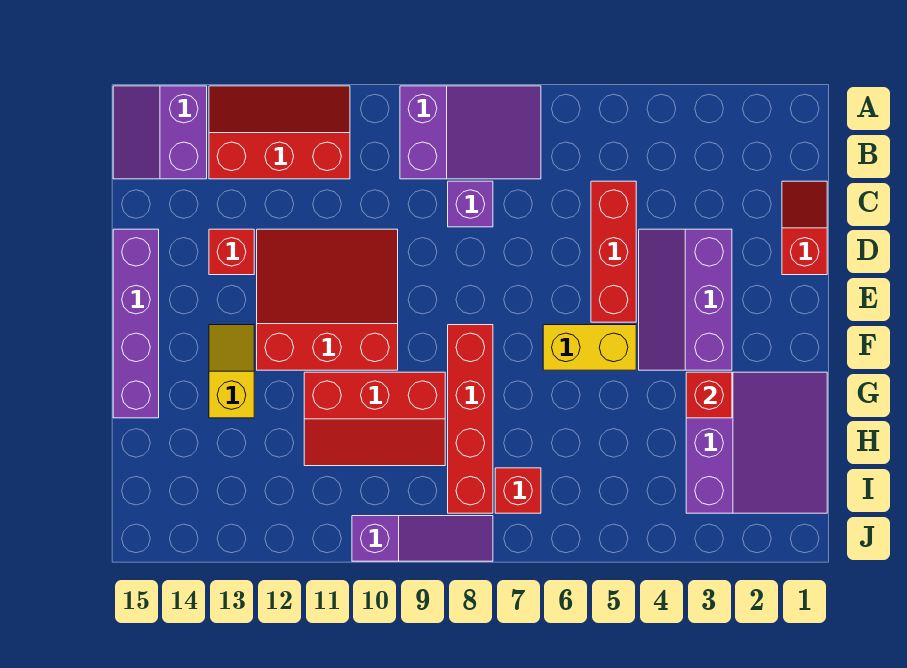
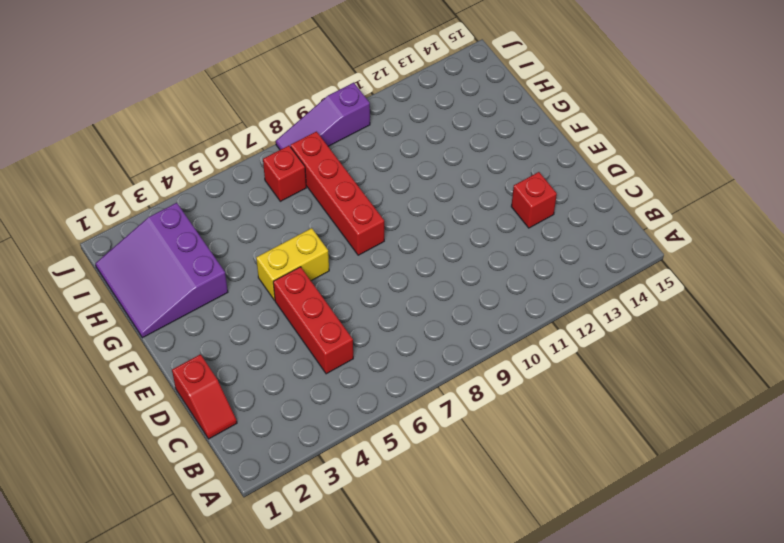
none -> purple slope A7:B9 level 1 top 9
none -> red slope A11:B13 level 1 top B
none -> purple slope A14:B15 level 1 top 14

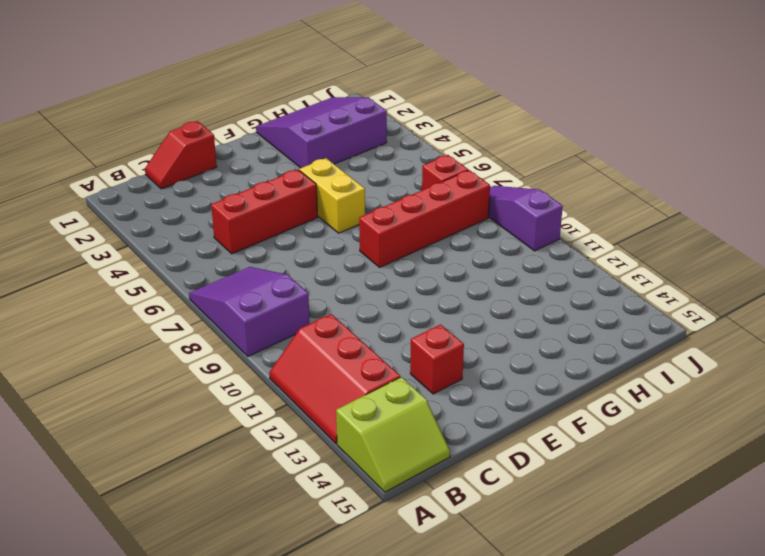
lime slope A14:B15 level 1 top 14 -> purple slope A14:B15 level 1 top 14
none -> purple brick C8 level 1
none -> purple slope D3:F4 level 1 top 3
none -> red slope D10:F12 level 1 top F

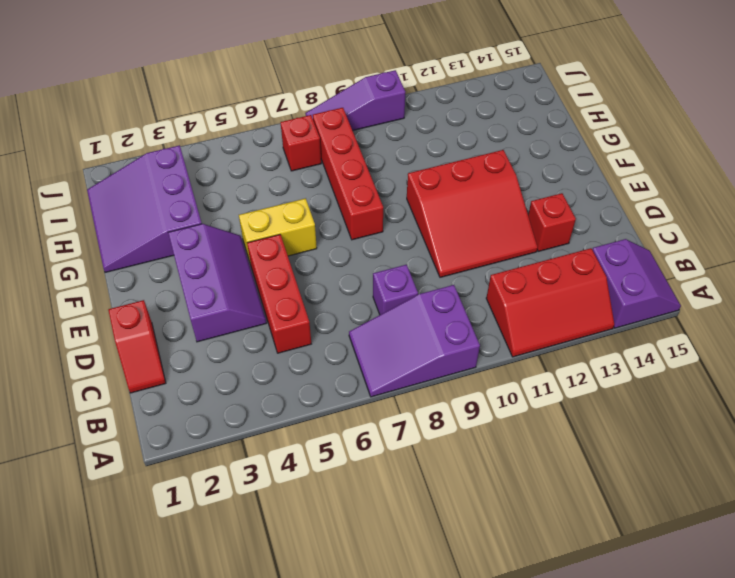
none -> purple brick D15:G15 level 1
none -> yellow slope F13:G13 level 1 top G
none -> red slope G9:H11 level 1 top G

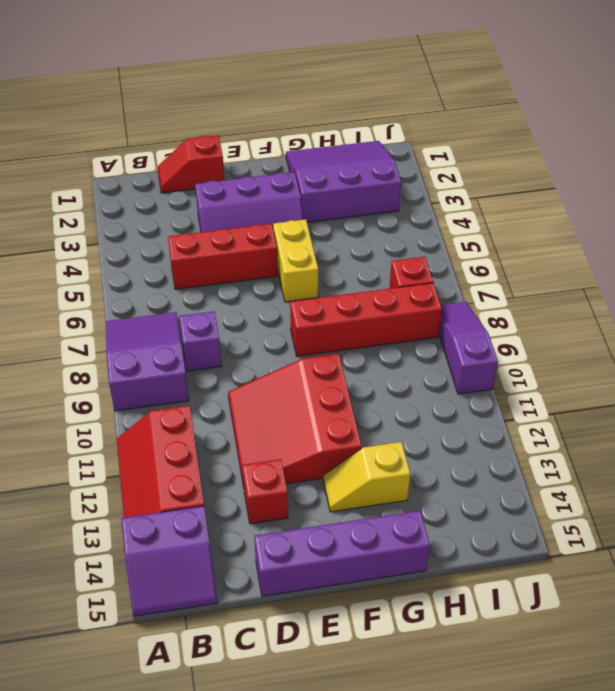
none -> red slope G9:H11 level 1 top G
none -> red brick G3 level 2

